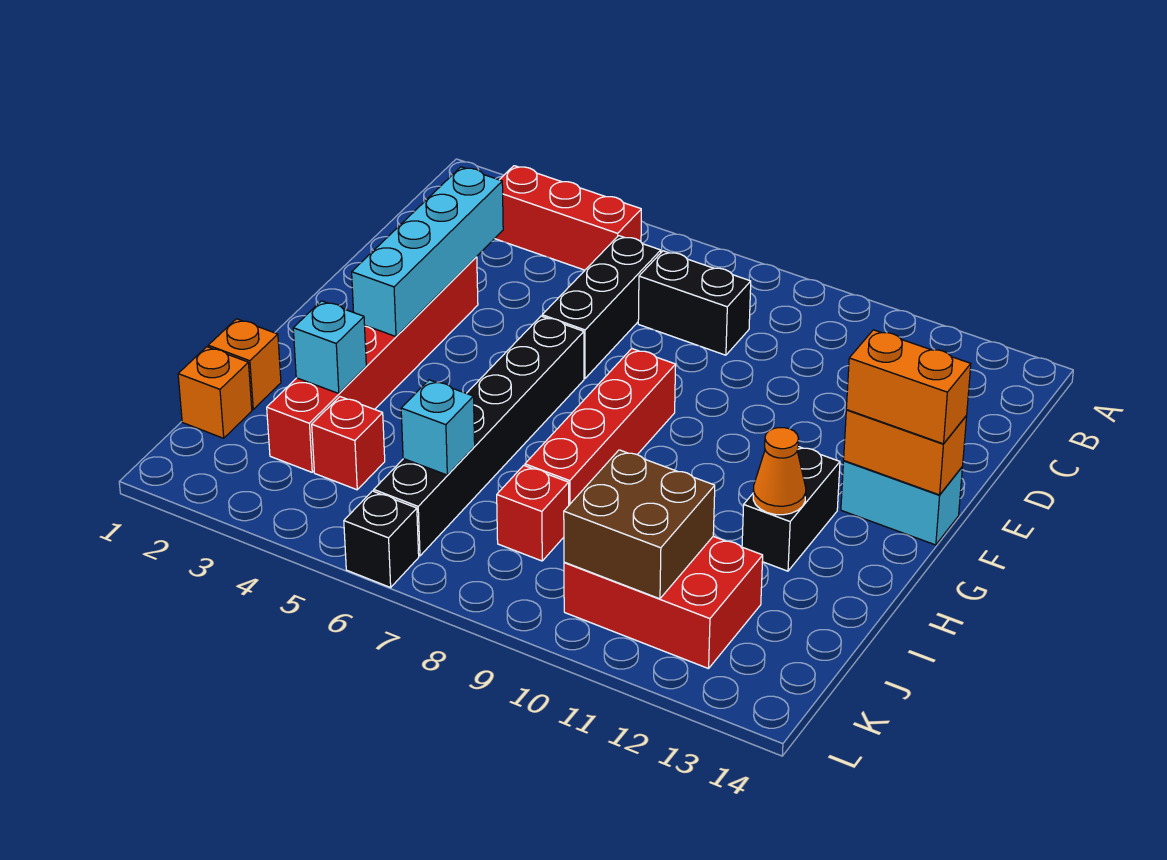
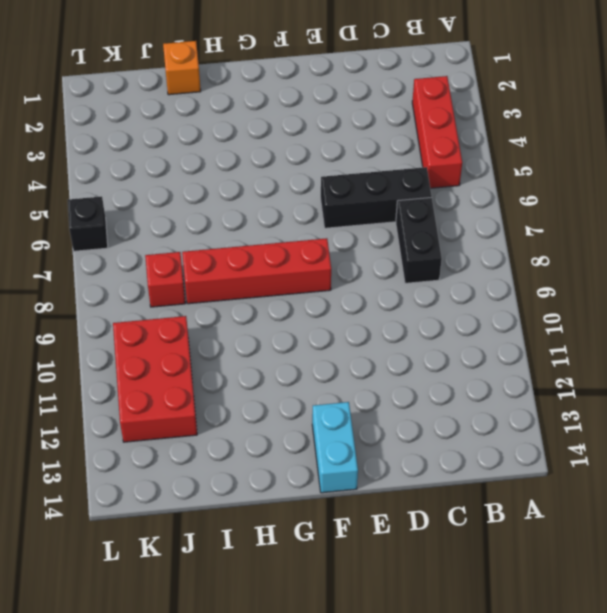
none -> red brick E3:J3 level 1
none -> black brick F6:K6 level 1
none -> black brick G12:H12 level 1

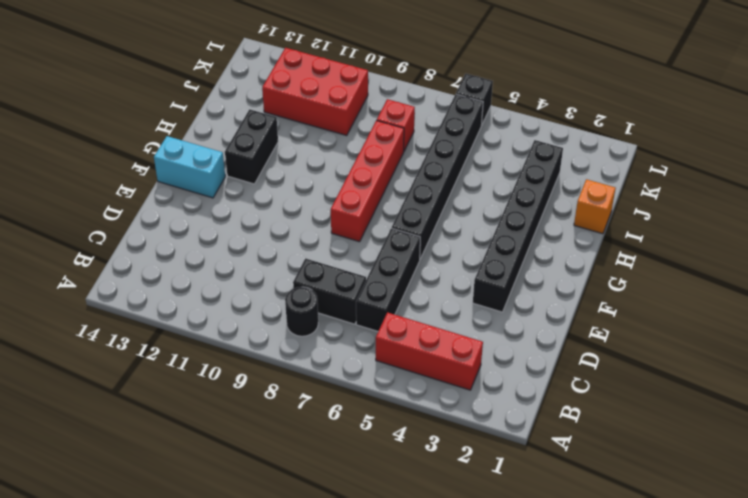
black round brick B8 level 1 -> none
black brick E3:J3 level 1 -> red brick E3:J3 level 1
none -> orange brick J1 level 1
none -> red brick J4 level 1
none -> cyan brick D3:G3 level 2

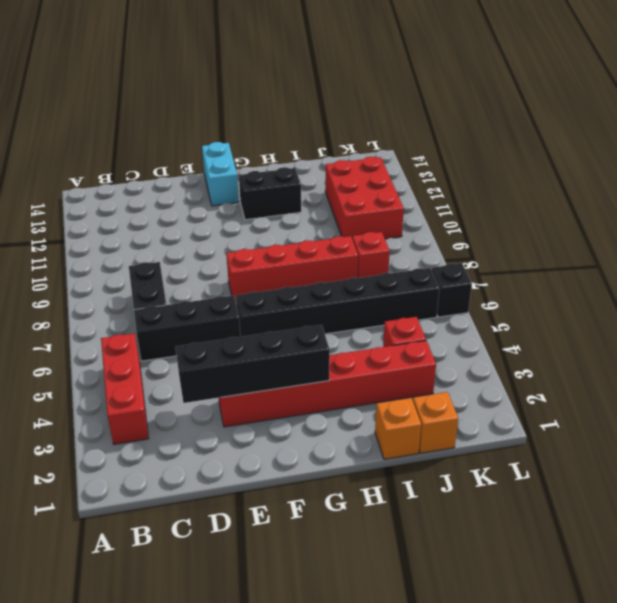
black brick D3:G3 level 2 -> cyan brick D3:G3 level 2
none -> orange brick F13:F14 level 2
none -> orange cone H12 level 2
none -> cyan brick I3 level 2

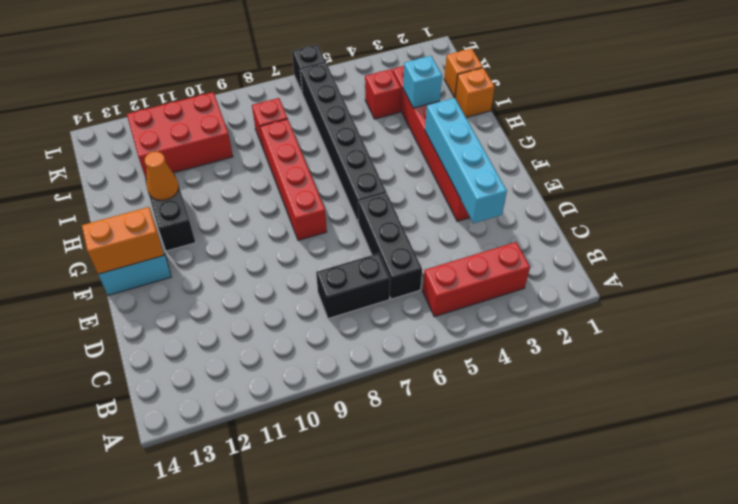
none -> cyan brick J6 level 2
none -> brown brick J10:K11 level 2
none -> orange brick F13:F14 level 3

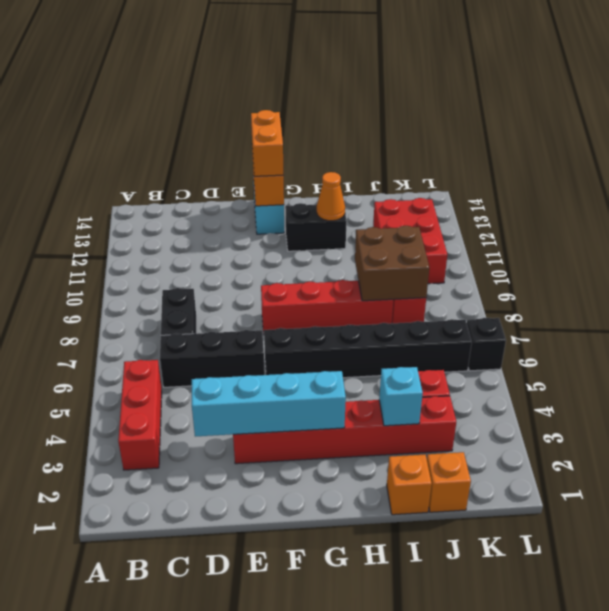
brown brick I8:J9 level 2 -> brown brick J10:K11 level 2
none -> cyan brick J6 level 2

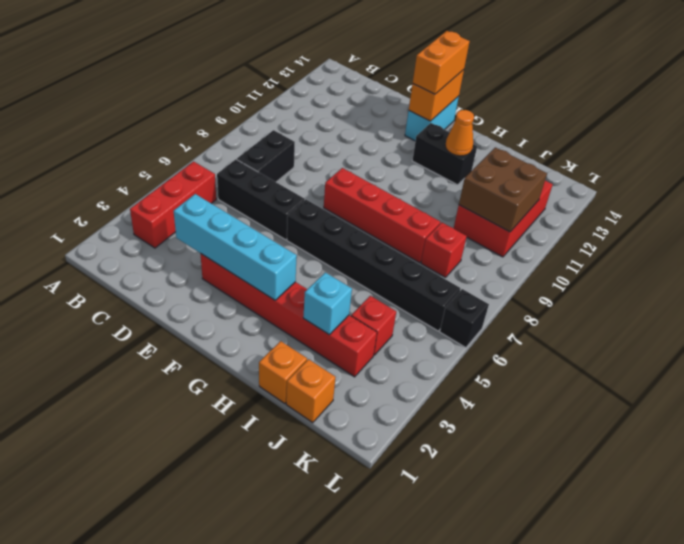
none -> cyan brick J6 level 2

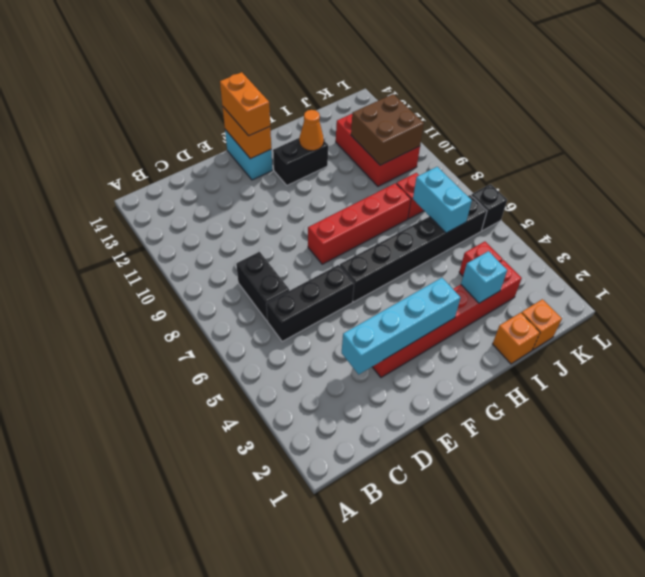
cyan brick J6:J7 level 2 -> cyan brick J6 level 2
none -> red brick B3:B5 level 1

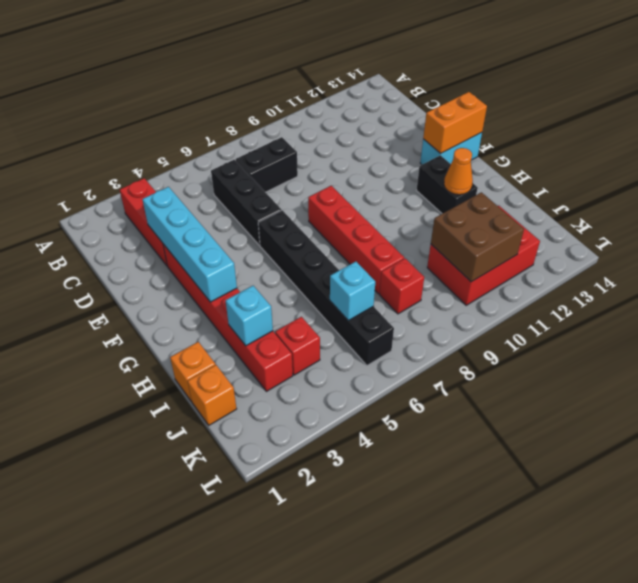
red brick B3:D3 level 1 -> red brick B3:B5 level 1
none -> black brick L6 level 1
none -> orange brick F13:F14 level 3

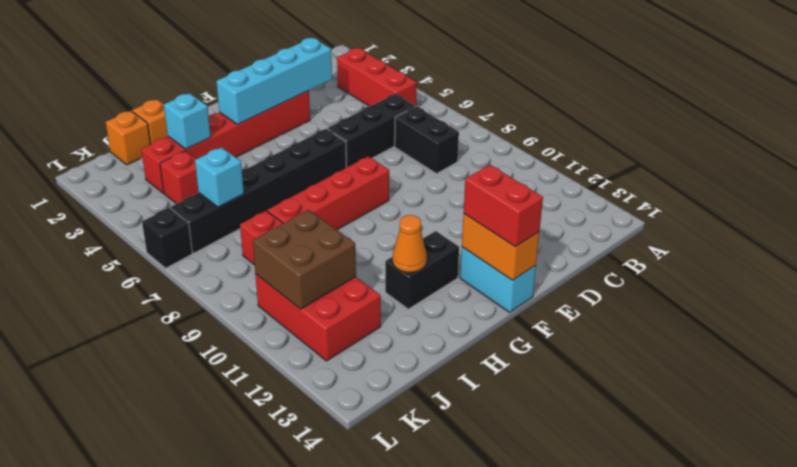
red brick F13:F14 level 3 -> orange brick F13:F14 level 3

